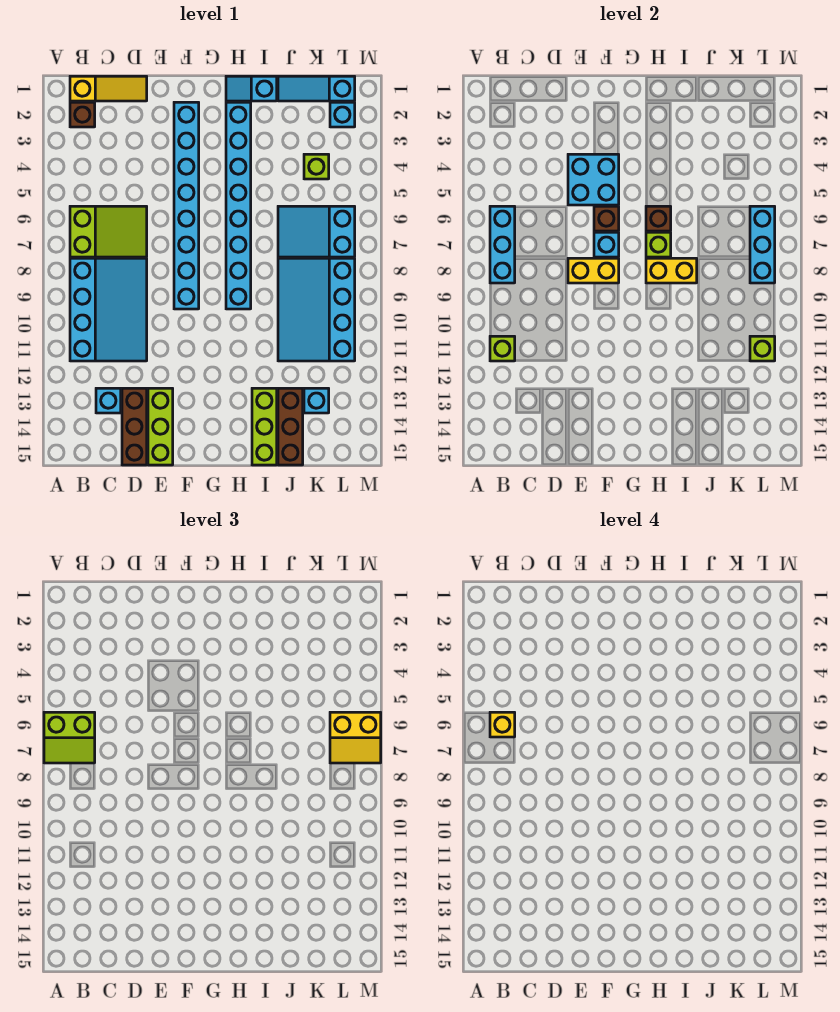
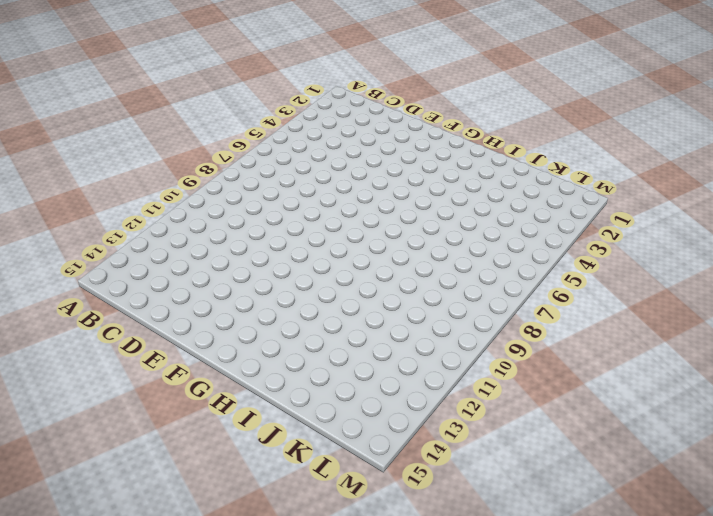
none -> yellow slope B1:D1 level 1 top B
none -> brown brick B2 level 1
none -> lime slope B6:D7 level 1 top B
none -> cyan slope B8:D11 level 1 top B

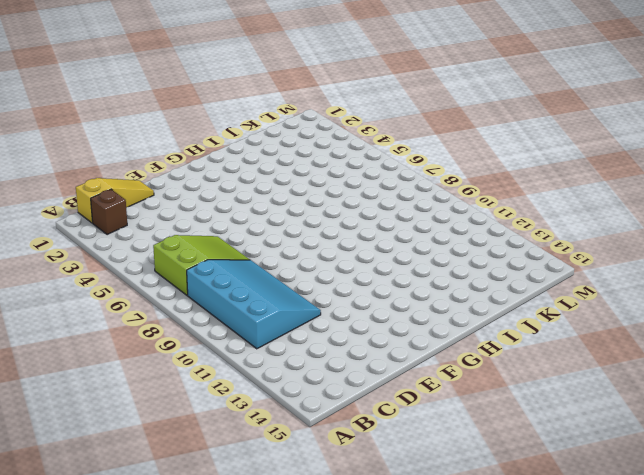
none -> cyan brick C13 level 1
none -> brown brick D13:D15 level 1
none -> lime brick E13:E15 level 1
none -> cyan brick F2:F9 level 1

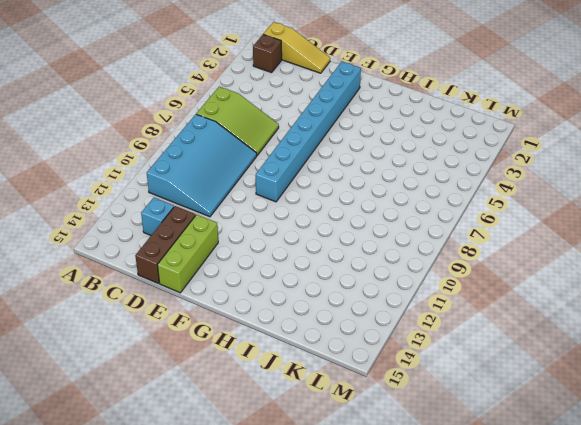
none -> cyan slope H1:I1 level 1 top I
none -> cyan brick H2:H9 level 1
none -> lime brick I13:I15 level 1
none -> cyan slope J1:L1 level 1 top L

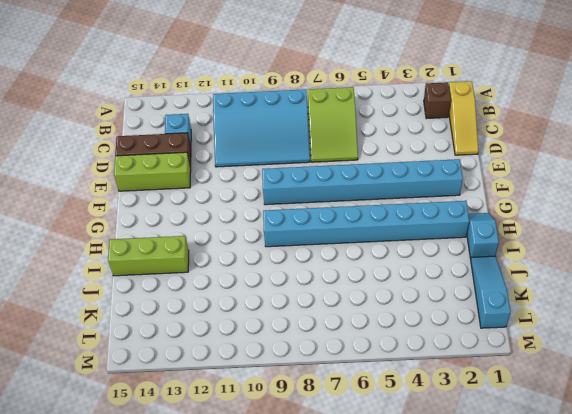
none -> cyan slope J6:L7 level 1 top L
none -> cyan slope J8:L11 level 1 top L
none -> brown brick J13:J15 level 1
none -> lime brick K4 level 1

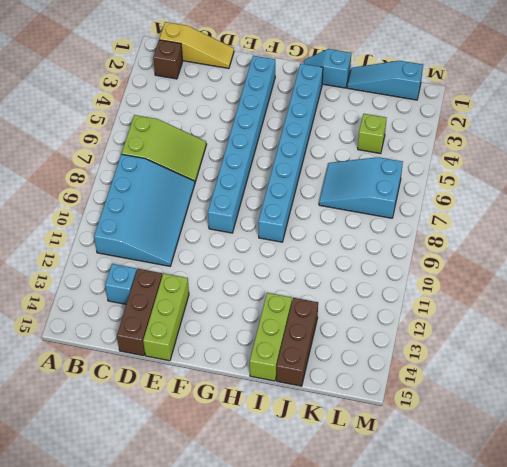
none -> cyan slope J8:L11 level 1 top L
none -> cyan brick K13 level 1
none -> cyan brick L2 level 1
none -> cyan brick B6:B8 level 2

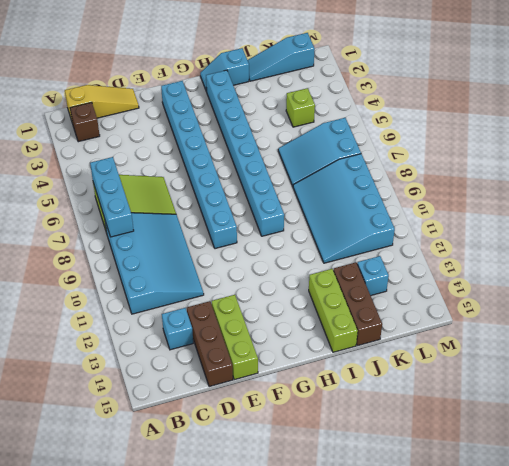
none -> cyan brick L2 level 1
none -> lime brick B11 level 2
none -> cyan brick E4:F5 level 2
none -> yellow brick E8:F8 level 2

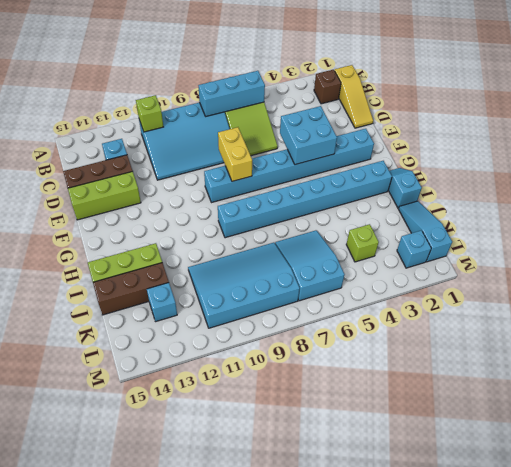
none -> brown brick F6 level 2
none -> cyan brick F7 level 2
none -> brown brick H6 level 2
none -> lime brick H7 level 2

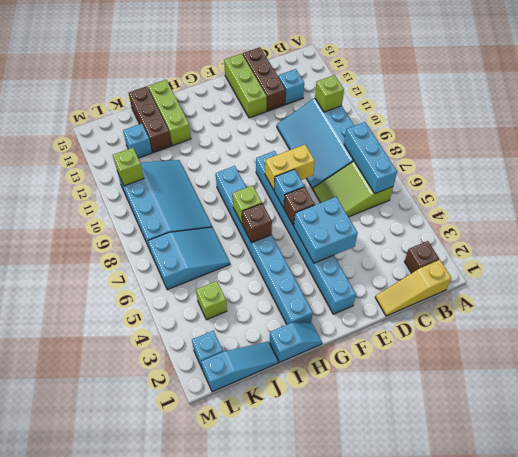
none -> yellow brick H8:I8 level 2
none -> cyan brick L6:L8 level 2
none -> lime slope A6:B7 level 3 top 6
none -> yellow slope L6:M7 level 3 top 6

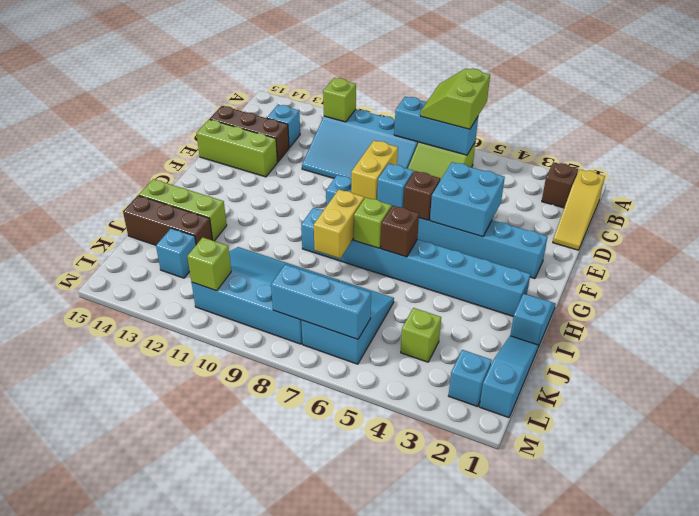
none -> yellow slope L6:M7 level 3 top 6
none -> yellow brick B6 level 4

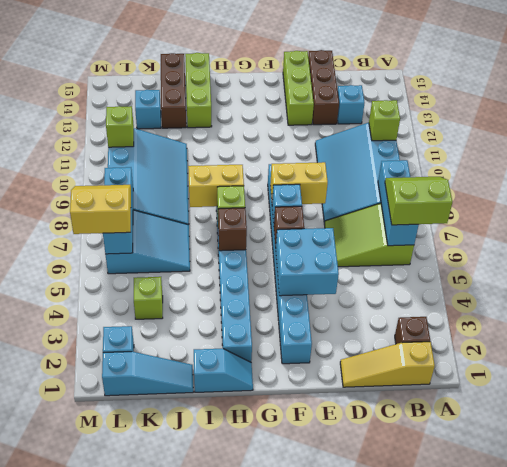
none -> yellow brick B6 level 4

